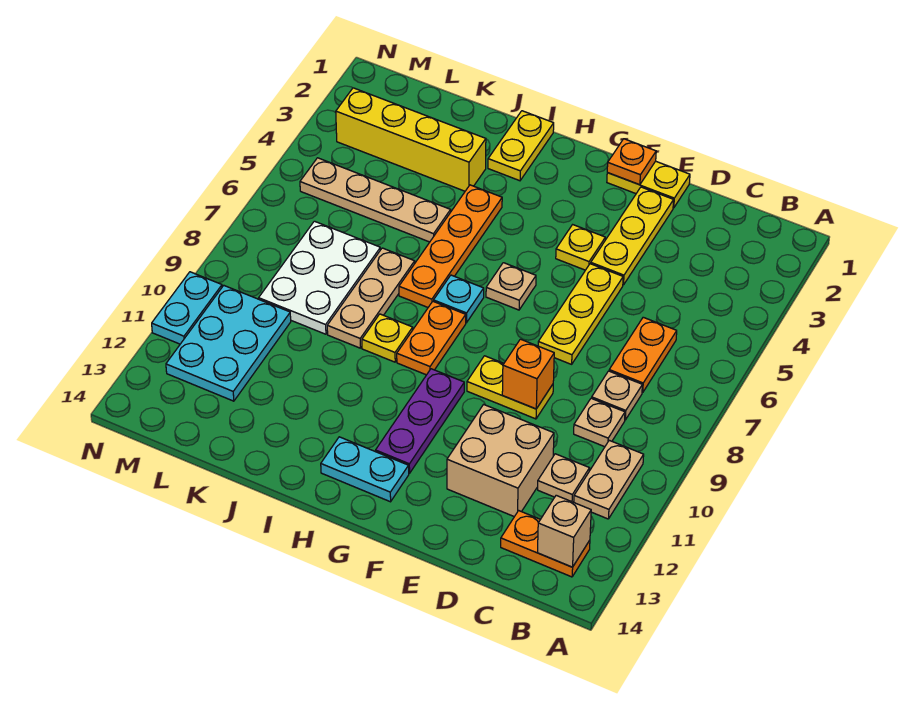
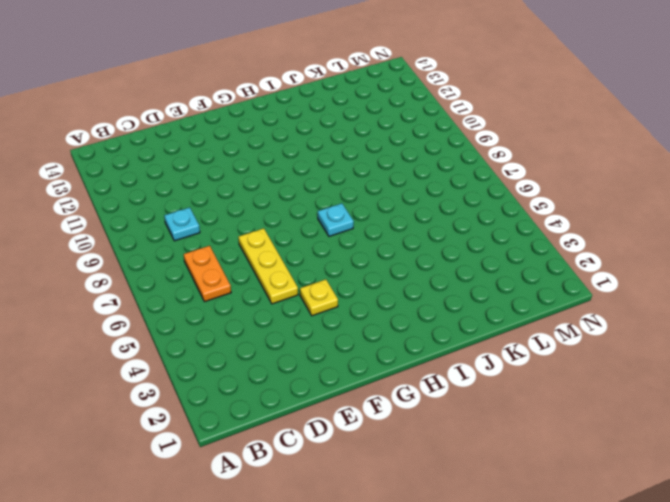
cyan plate C9 level 1 -> tan plate C9 level 1
none -> tan plate B10:B11 level 1
none -> orange plate B13:C13 level 1
none -> tan plate C8 level 1

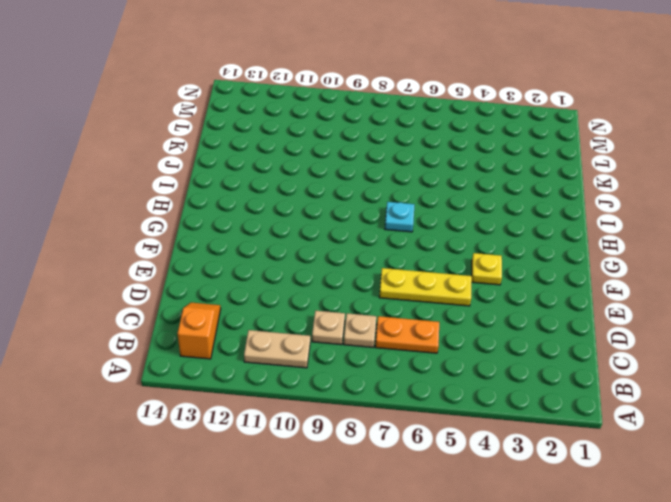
orange slope B13:C13 level 1 top B -> orange plate B13:C13 level 1
none -> tan plate C11 level 1
none -> tan brick D11:E12 level 1
none -> yellow plate E1:F1 level 1

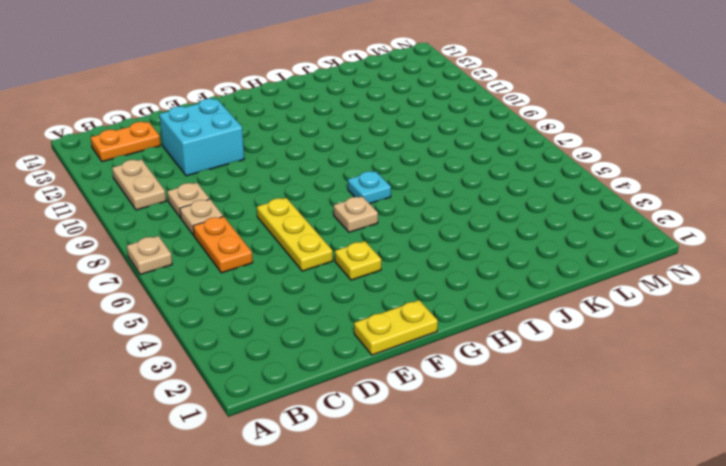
tan plate A7 level 1 -> tan plate C11 level 1
cyan brick D11:E12 level 1 -> tan brick D11:E12 level 1
none -> yellow plate E2:E4 level 1
none -> yellow plate E9:F9 level 1
none -> purple plate G10:G12 level 1

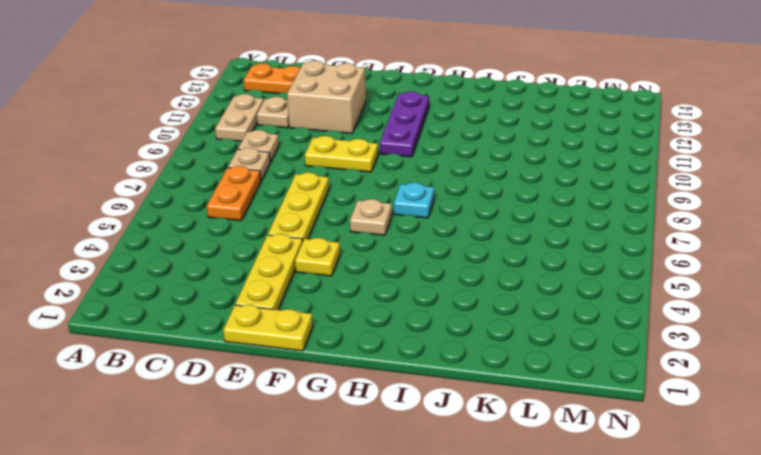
none -> cyan plate G13:H13 level 1
none -> orange plate H8:H9 level 1
none -> yellow plate I1:I2 level 1

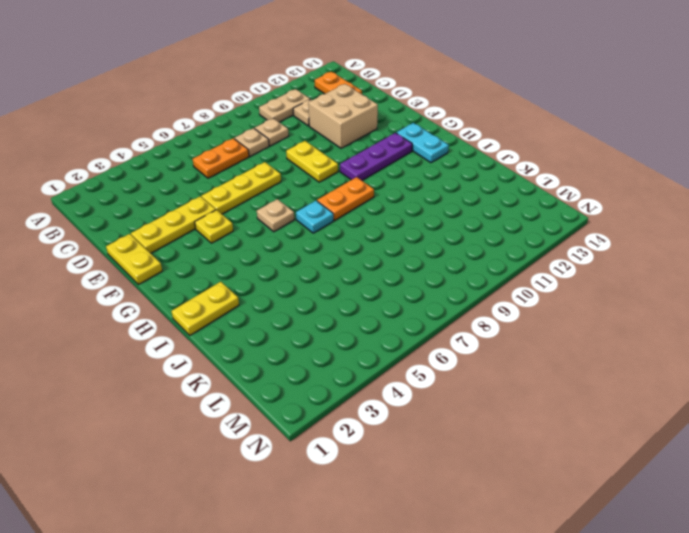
none -> orange plate I4:I7 level 1
none -> yellow plate I9 level 1
none -> yellow brick J3:M3 level 1

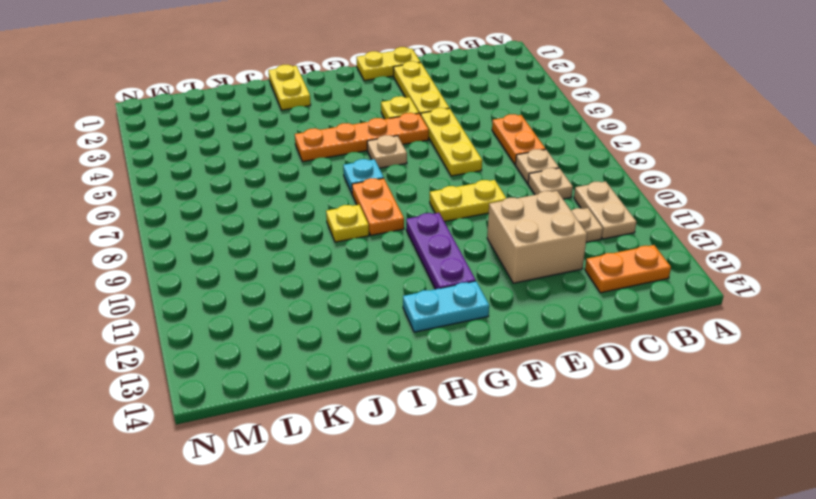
orange plate F5:I5 level 1 -> orange plate I4:I7 level 1
none -> yellow brick J3:M3 level 1
none -> tan plate J5:M5 level 1
none -> tan plate J7:J9 level 1

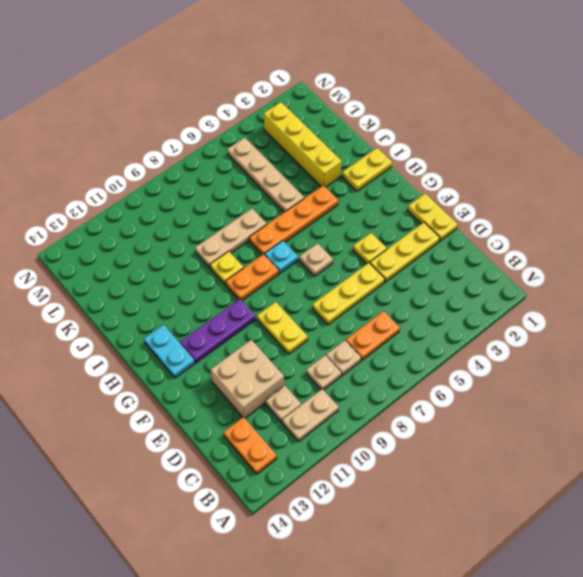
none -> white plate K7:L9 level 1
none -> cyan plate L10:M12 level 1
none -> cyan plate N10:N11 level 1

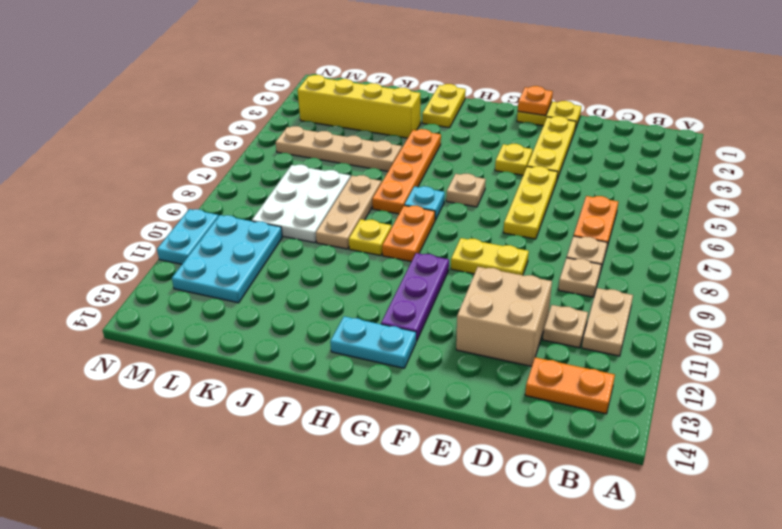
none -> tan brick B13 level 2
none -> orange brick E9 level 2

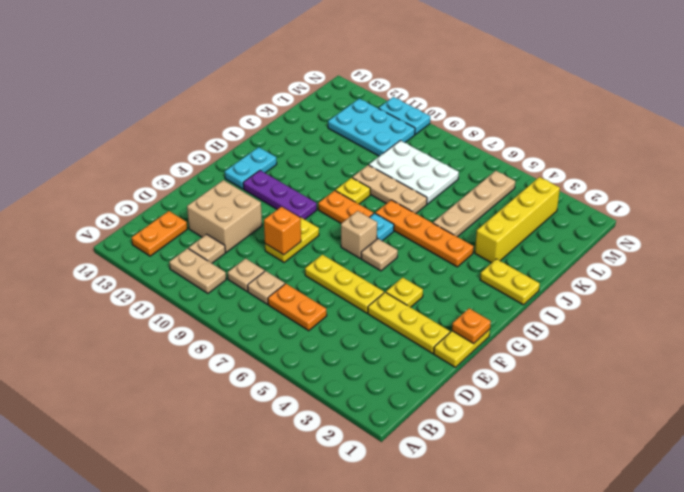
tan brick G7 level 1 -> tan brick B13 level 2

